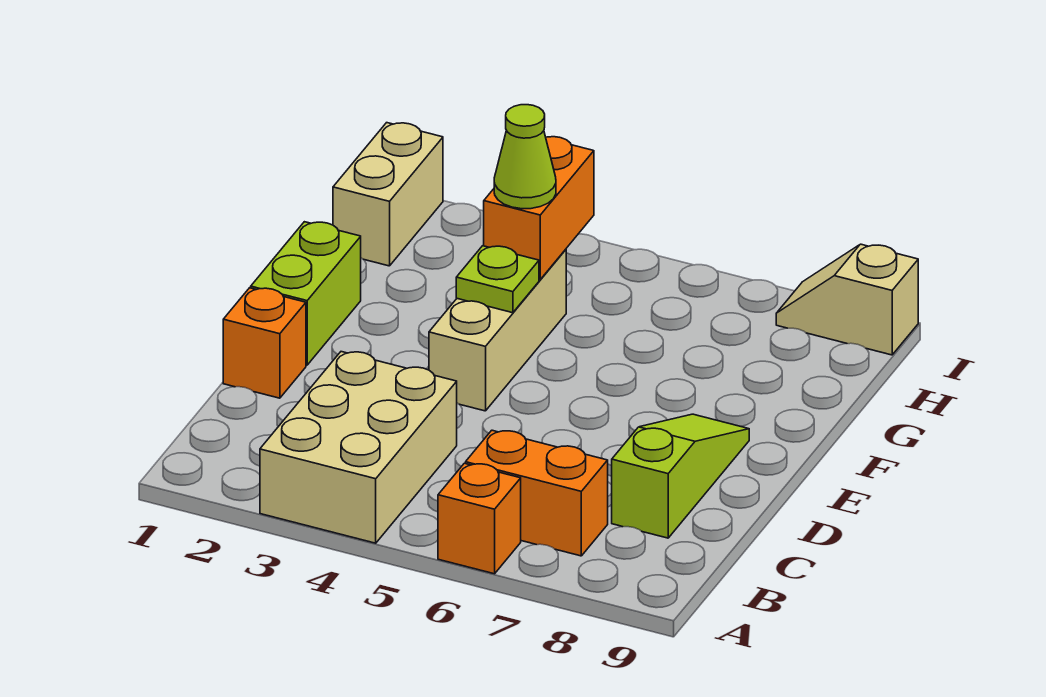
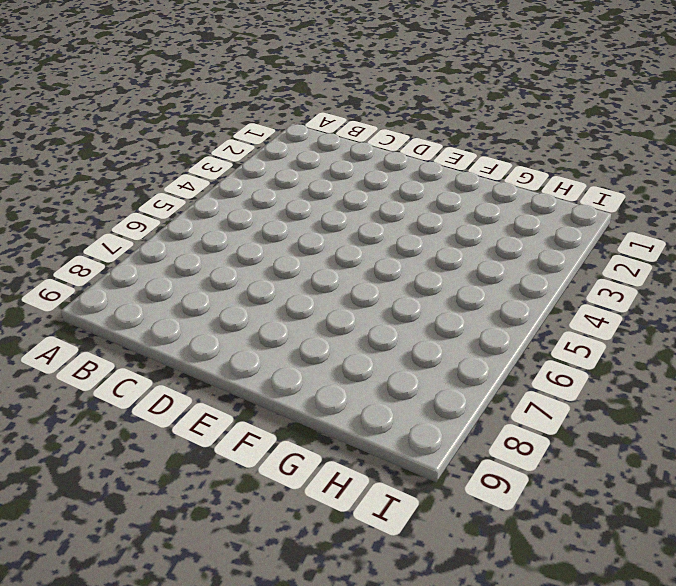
none -> tan brick A3:C4 level 1
none -> orange brick A6 level 1
none -> orange brick B6:B7 level 1

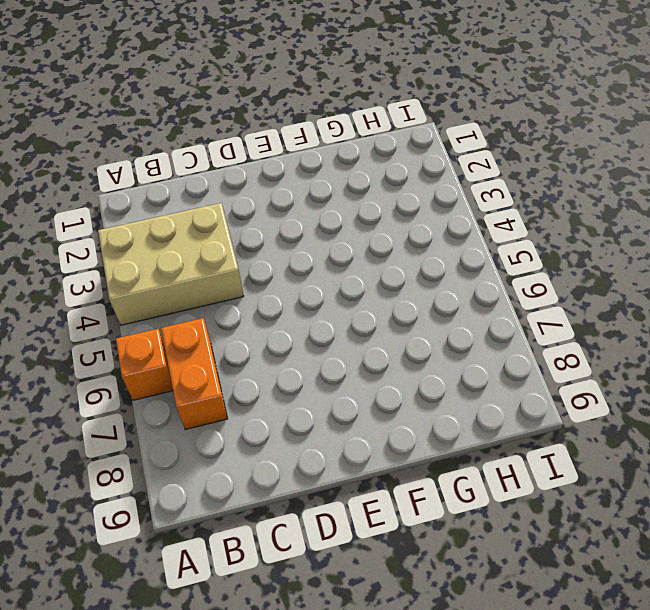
none -> lime slope C8:E8 level 1 top C
none -> orange brick D1 level 1
none -> lime brick E1:F1 level 1

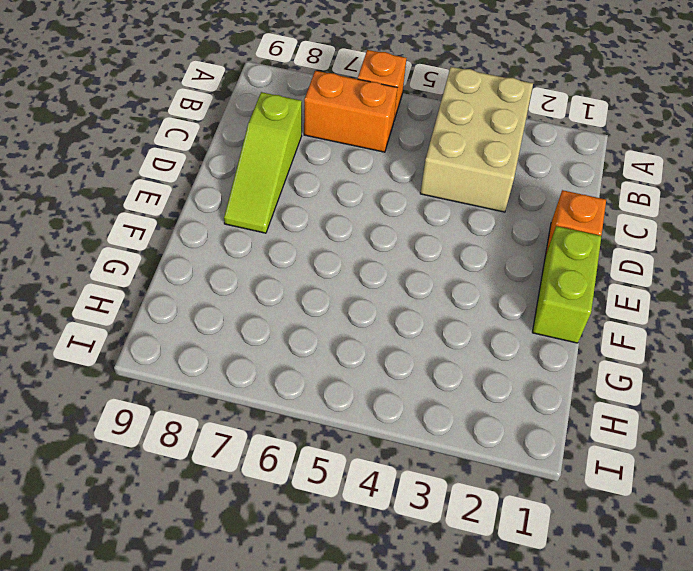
none -> tan brick E4:G4 level 1
none -> tan brick H1:I1 level 1
none -> tan slope I8:I9 level 1 top 9

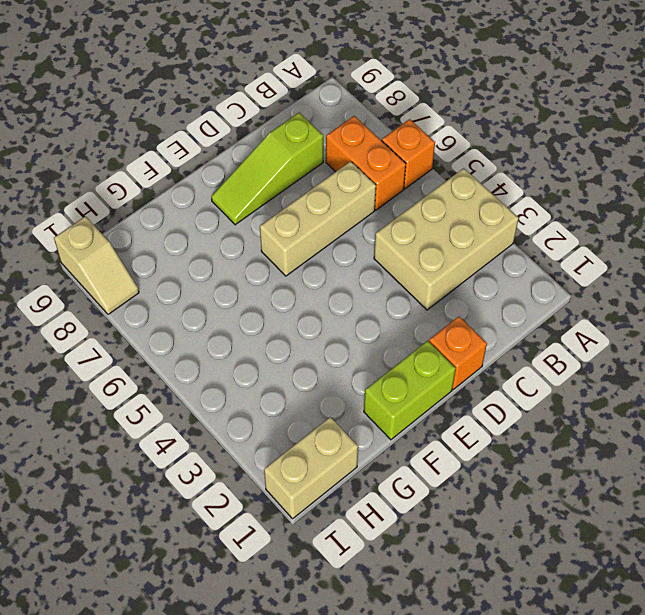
tan brick C6:E6 level 1 -> tan brick E4:G4 level 1
none -> lime plate F4 level 2
none -> orange brick G4:H4 level 2
none -> lime cone G4 level 3

